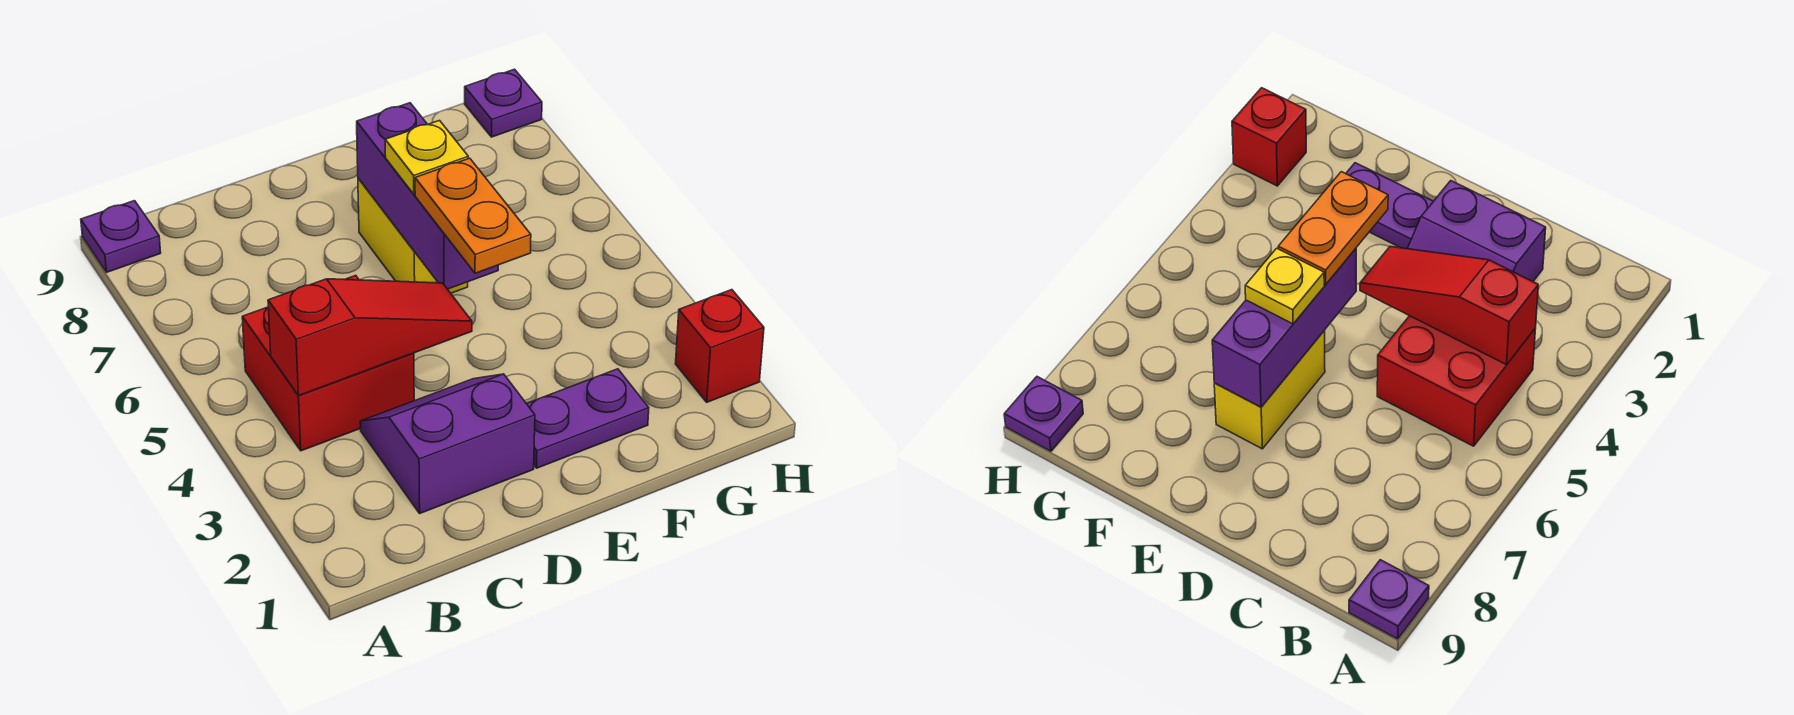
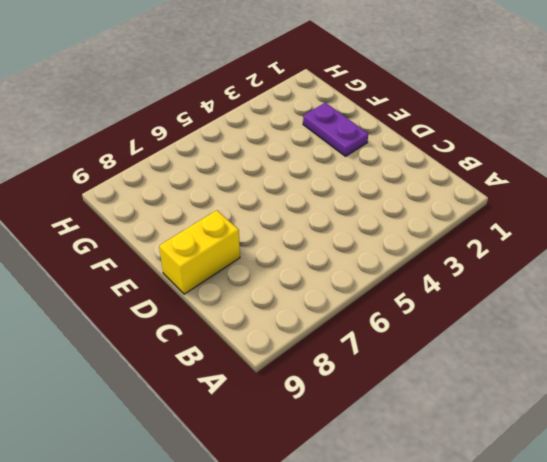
yellow brick D8:D9 level 1 -> yellow brick E6:E7 level 1
none -> purple plate A9 level 1
none -> red brick B4:C5 level 1

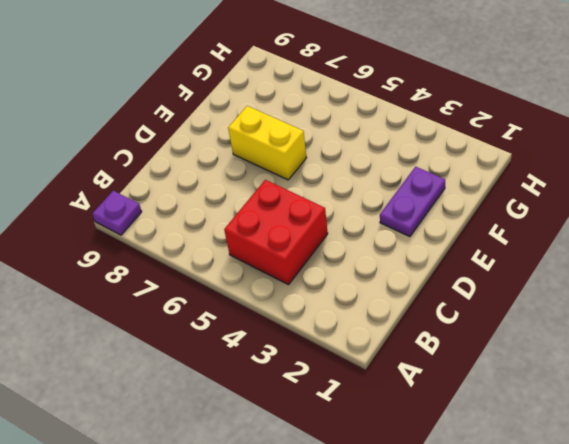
none -> purple slope C2:D3 level 1 top 2
none -> red brick H2 level 1

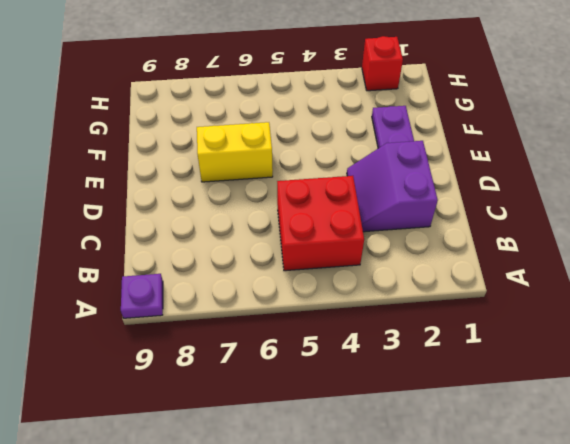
none -> purple plate H9 level 1
none -> red slope B4:D4 level 2 top B

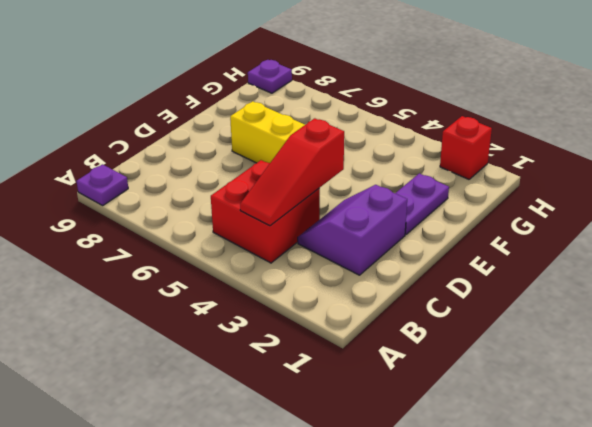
red slope B4:D4 level 2 top D -> red slope B4:D4 level 2 top B
none -> purple brick E5:E7 level 2
none -> orange plate E4:E5 level 3

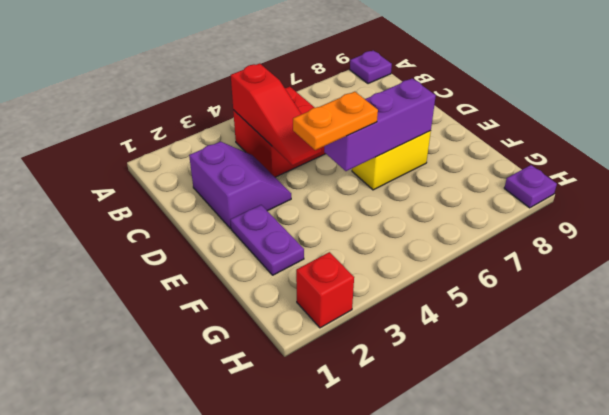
none -> yellow plate E6 level 3

